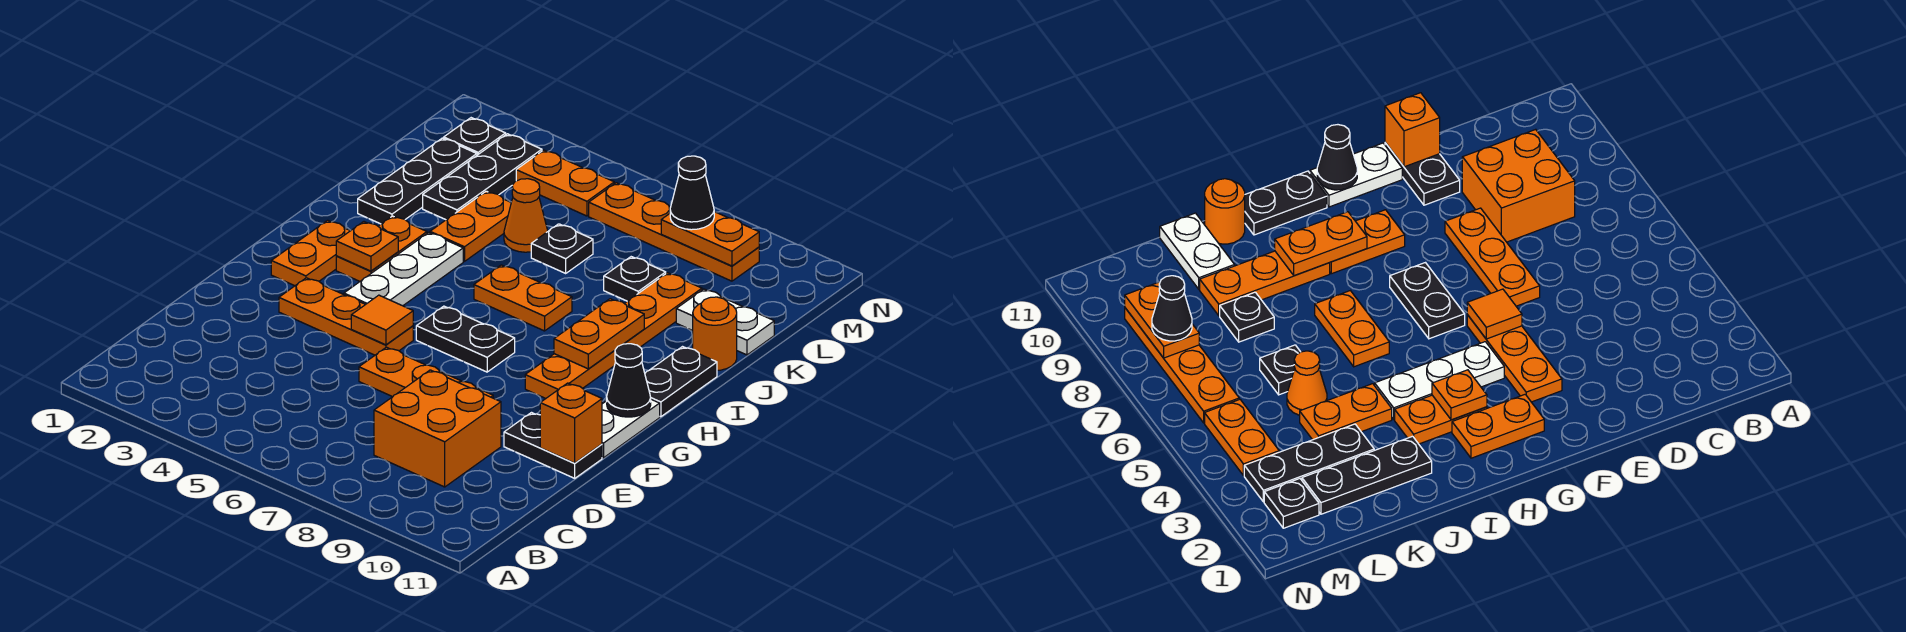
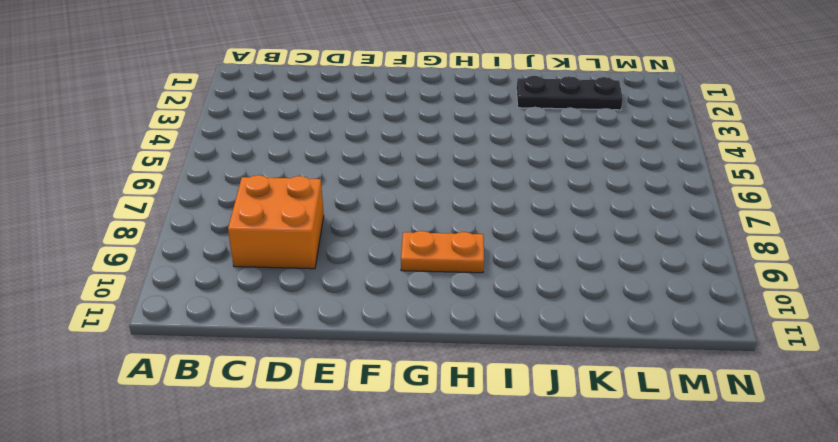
none -> orange plate E6:E8 level 1
none -> black plate E10:E11 level 1
none -> orange plate F3:F5 level 1
none -> white plate F11:G11 level 1

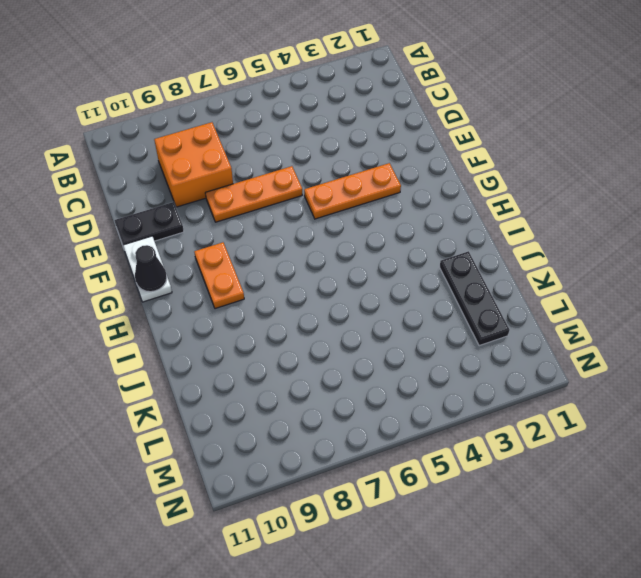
none -> orange plate G2:H2 level 1
none -> white plate G4:I4 level 1
none -> black plate G6:G7 level 1
none -> orange plate H3:I3 level 1

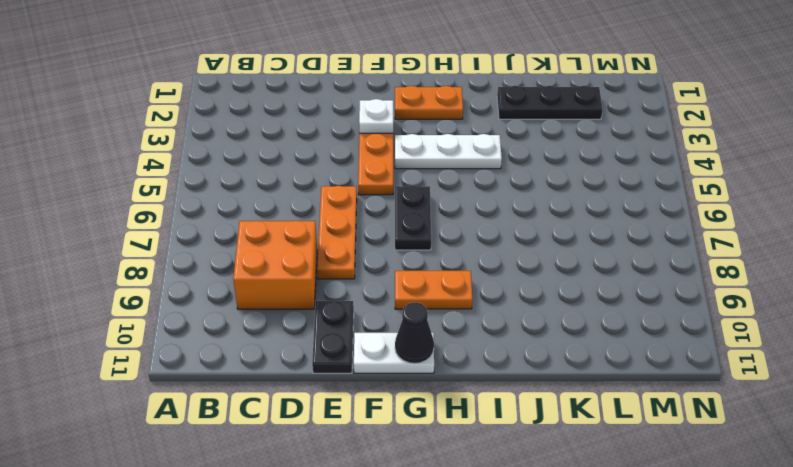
white plate F3 level 2 -> none
none -> orange plate H3:I3 level 1
none -> black plate H11:I11 level 1
none -> orange plate I6:I7 level 1
none -> orange plate I9:K9 level 1

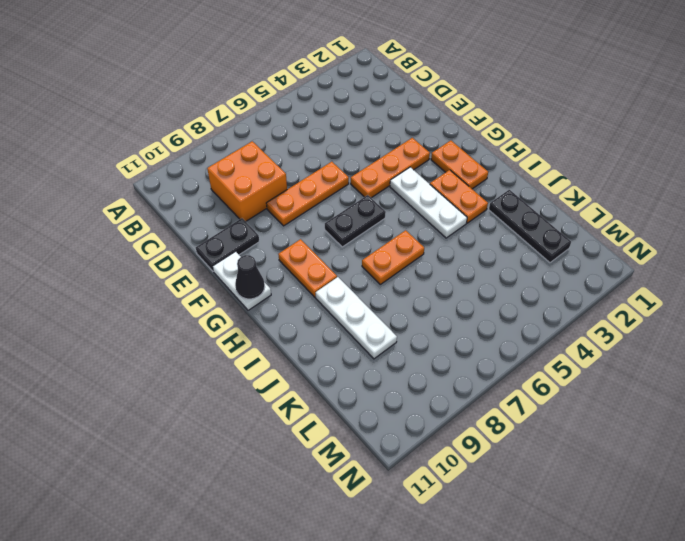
white plate I9:K9 level 1 -> orange plate I9:K9 level 1
none -> black plate H11:I11 level 1
none -> orange plate J4:K4 level 1
none -> orange round brick J11 level 1
none -> black plate K3:M3 level 1

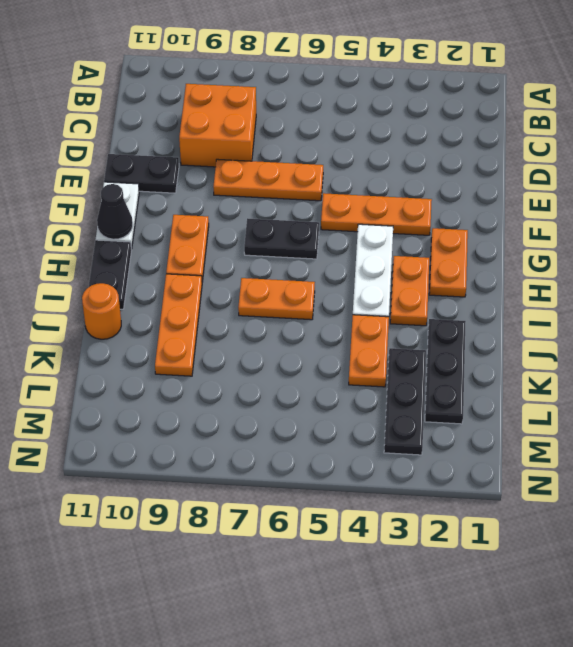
none -> orange cone K5 level 1
none -> black plate K6 level 1
none -> black plate K8 level 1
none -> white plate K10:K11 level 1

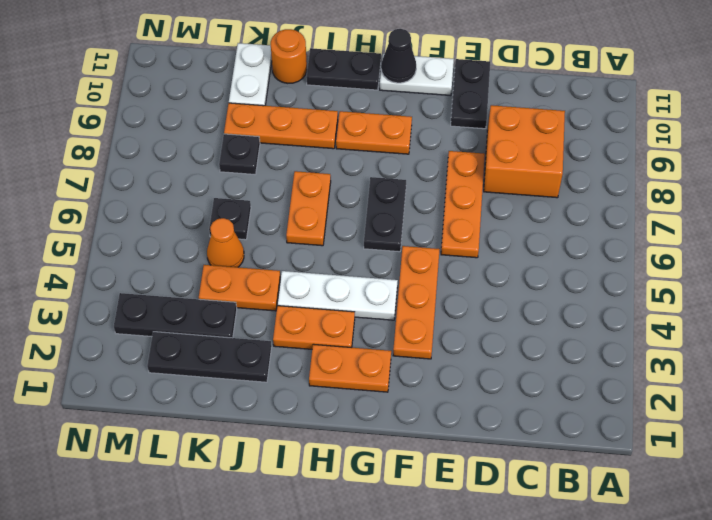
none -> black plate M2 level 1
none -> orange plate M4:M5 level 1
none -> orange plate M6:M9 level 1
none -> orange brick E11 level 2

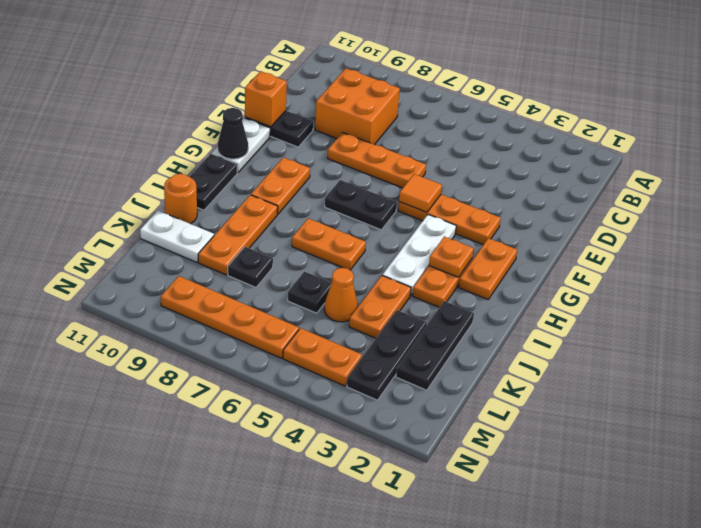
none -> black plate M2 level 1
none -> orange plate H9:I9 level 2
none -> orange plate M8:M9 level 2
none -> black cone M8 level 3

